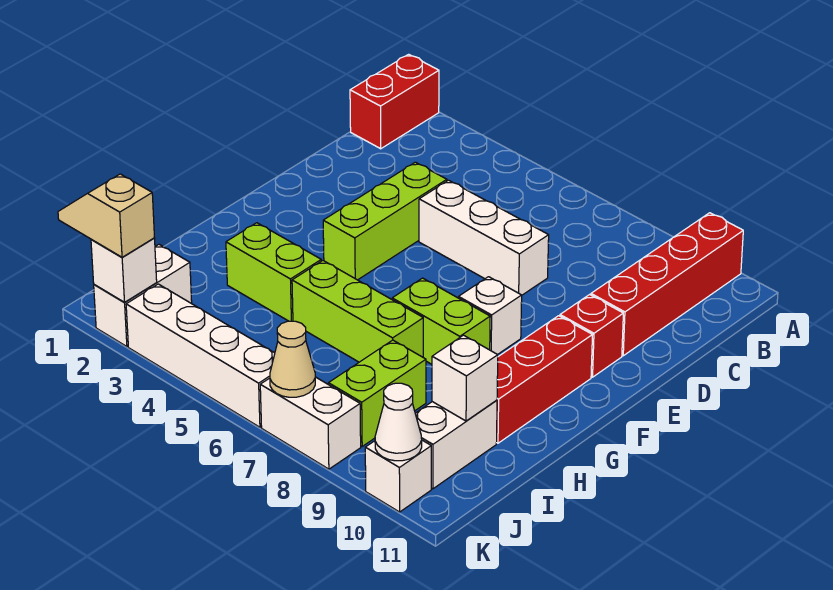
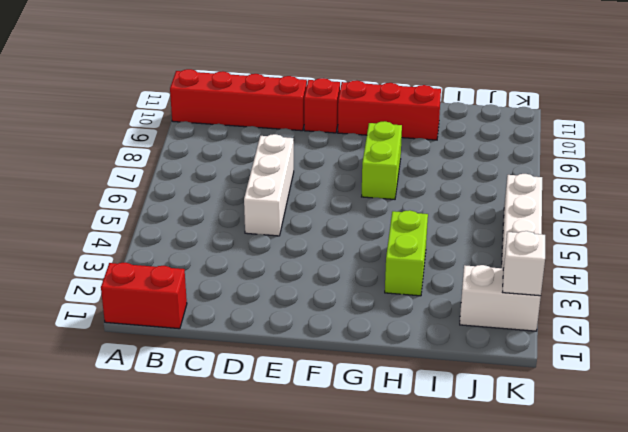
none -> lime brick D4:F4 level 1
none -> white brick F8 level 1
none -> lime brick H5:H7 level 1

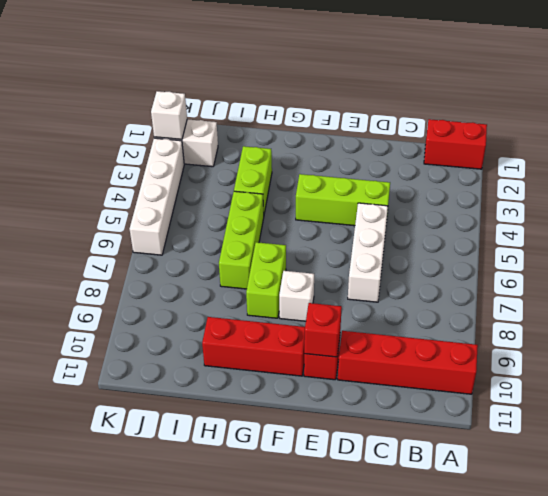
red brick E10 level 2 -> none
none -> lime brick I8:J8 level 1
none -> white brick I10:J10 level 1
none -> white brick K7:K8 level 1

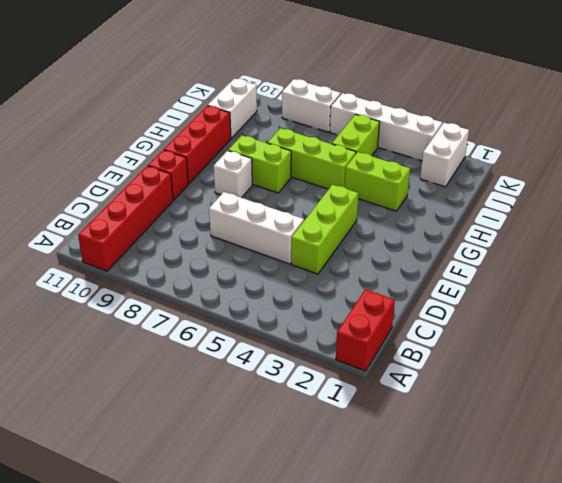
lime brick I5:J5 level 1 -> lime brick I8:J8 level 1
none -> white brick K10 level 1
none -> white brick I10 level 2
none -> white brick K2 level 2

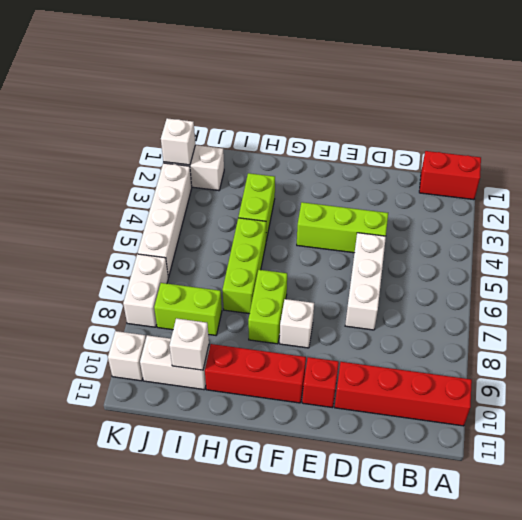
none -> tan cone K7 level 2
none -> white cone K10 level 2
none -> tan slope K1:K2 level 3 top 2

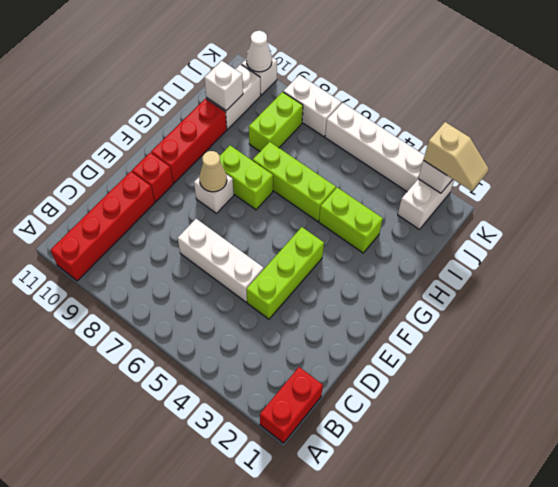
tan cone F8 level 2 -> tan cone K7 level 2

